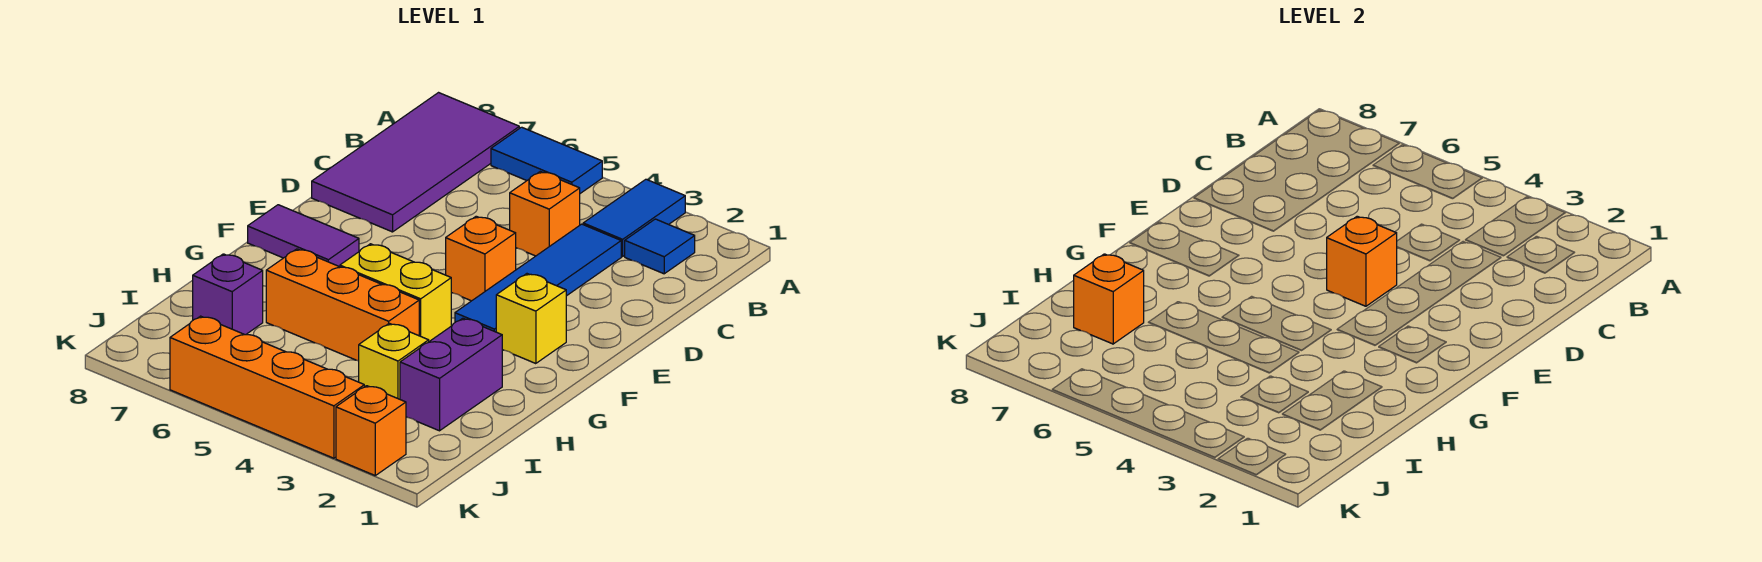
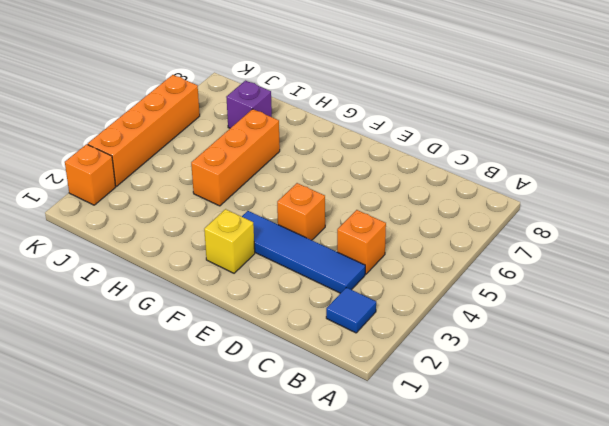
none -> blue tile A3:B3 level 1
none -> blue tile A5:A6 level 1
none -> purple tile A7:D8 level 1

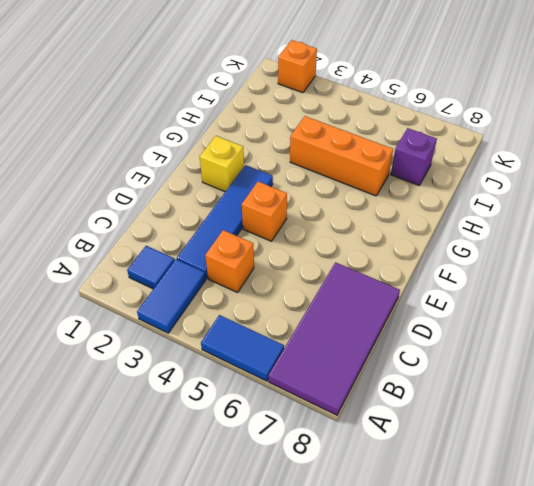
none -> purple tile F7:F8 level 1
none -> yellow brick G4:G5 level 1
none -> purple brick H2:I2 level 1

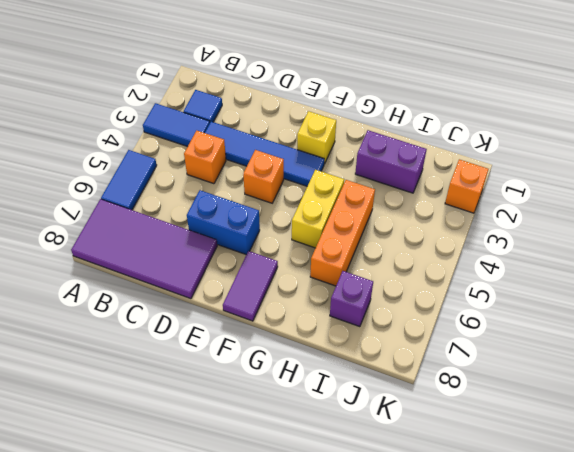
blue brick D6:E6 level 1 -> none
none -> yellow brick I3 level 1
none -> orange brick K3:K6 level 1
none -> orange brick E4 level 2

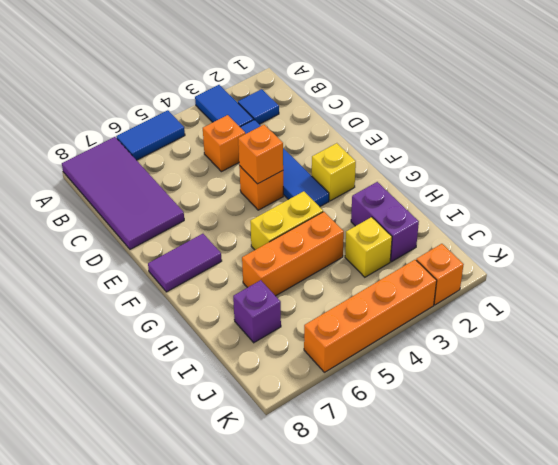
none -> orange brick I7 level 2

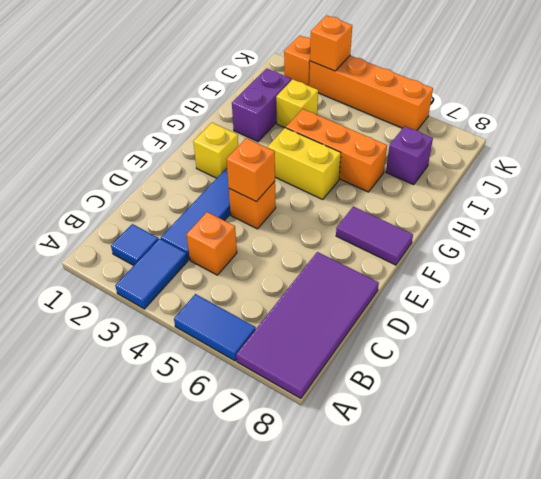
orange brick K3 level 2 -> orange brick I7 level 2

